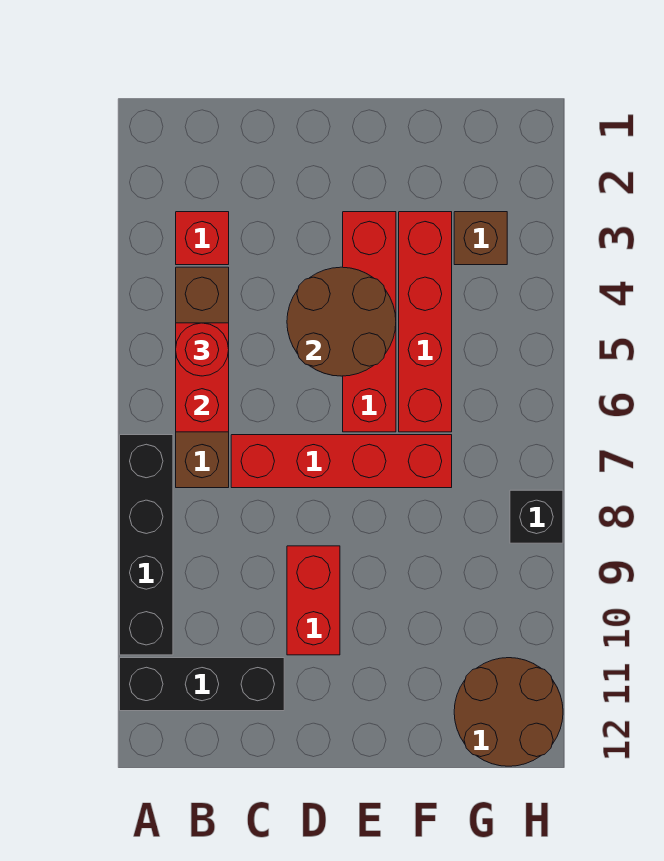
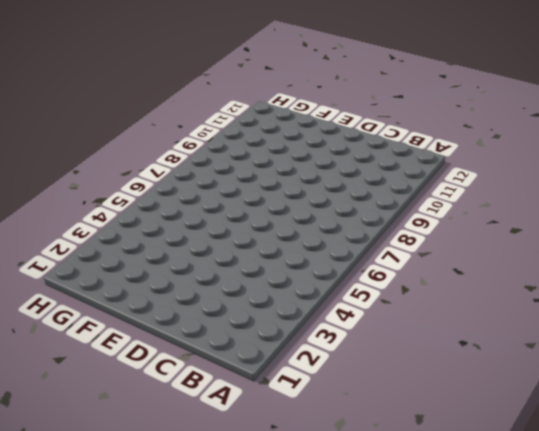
none -> black brick A7:A10 level 1
none -> black brick A11:C11 level 1
none -> red brick B3 level 1

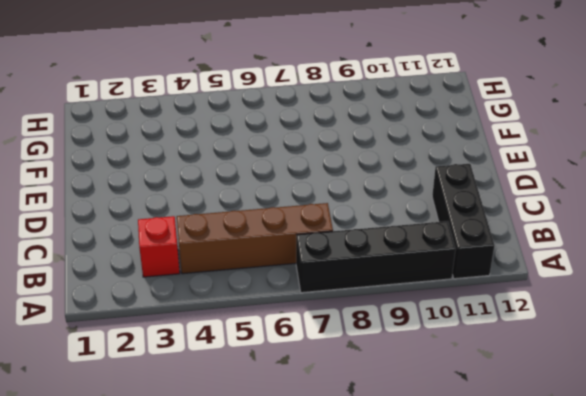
none -> red brick C7:F7 level 1
none -> red brick D9:D10 level 1
none -> red brick E3:E6 level 1

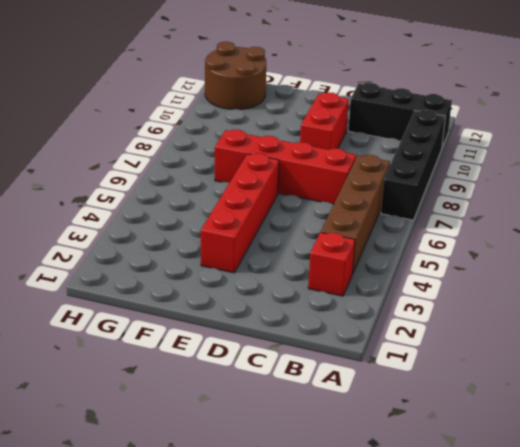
none -> red brick F3:F6 level 1
none -> brown brick G3 level 1
none -> black brick H8 level 1

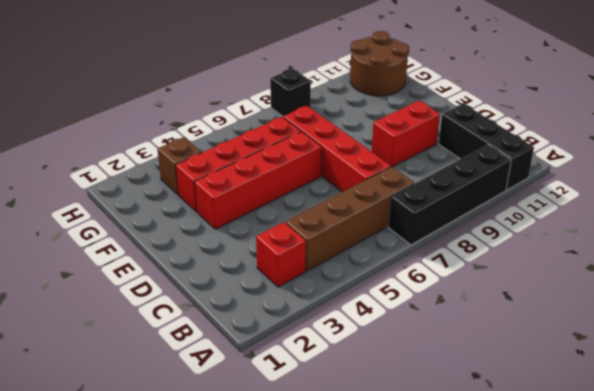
none -> red brick B5:B6 level 2
none -> brown round brick D4:E5 level 2
none -> red round brick B5 level 3

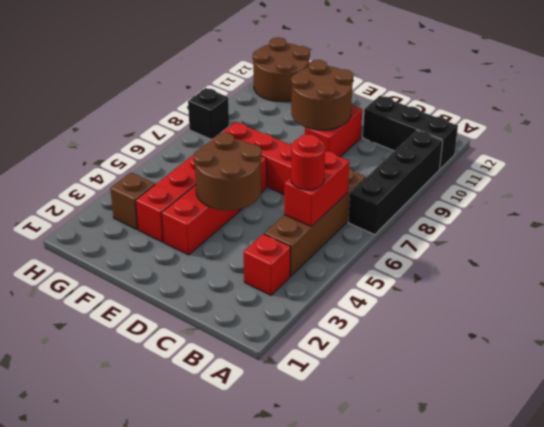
brown round brick D9:E10 level 2 -> none

